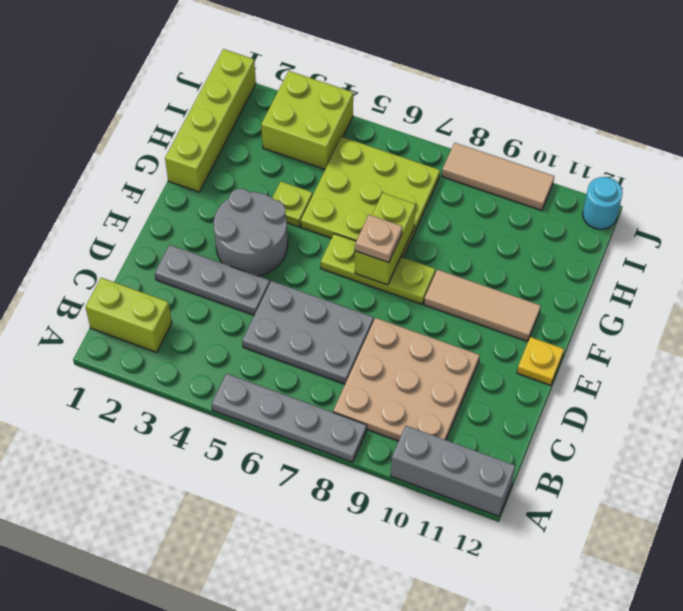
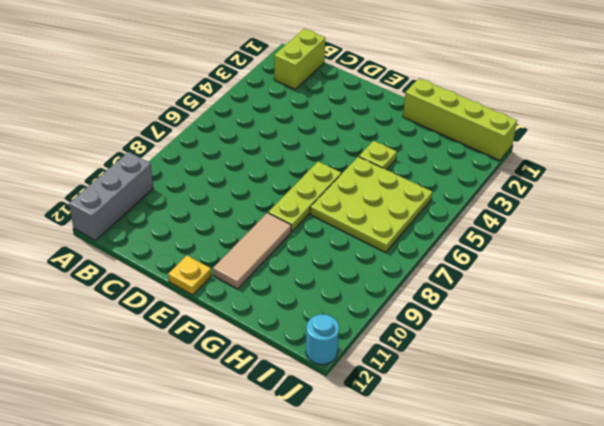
none -> grey plate A5:A8 level 1
none -> tan plate B8:D10 level 1
none -> grey plate C5:D7 level 1

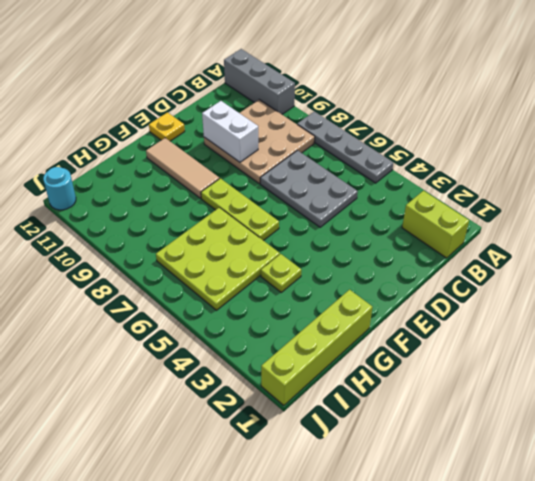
white brick D9:D10 level 2 -> none
none -> grey plate D2:D4 level 1
none -> grey round brick E3:F4 level 1
none -> lime brick I3:J4 level 1

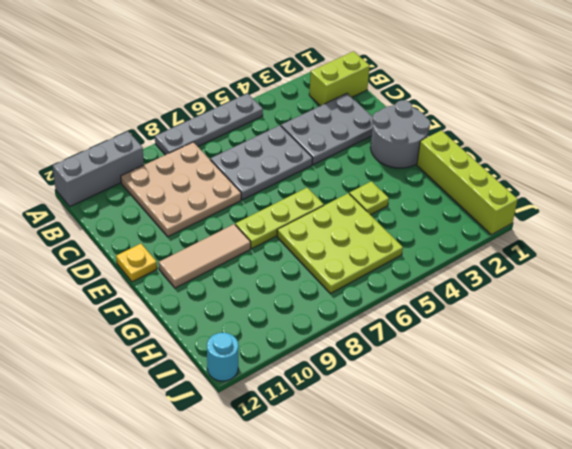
grey plate C2:D4 level 1 -> grey plate D2:D4 level 1
grey round brick E1:F2 level 1 -> grey round brick E3:F4 level 1
none -> lime brick I3:J4 level 1
none -> tan tile J8:J10 level 1
none -> lime brick F7:G7 level 2

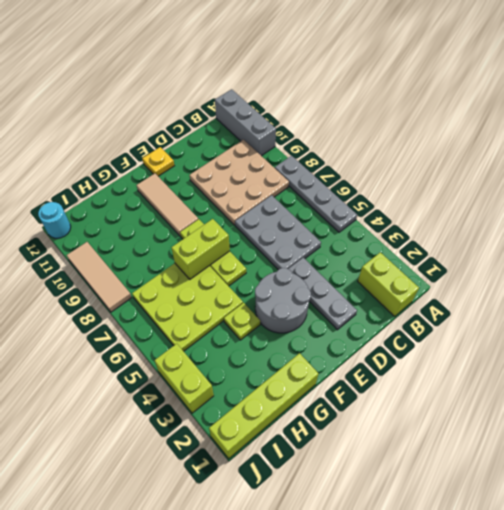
lime brick J3:J4 level 1 -> lime brick I3:J4 level 1
none -> tan plate F7 level 3

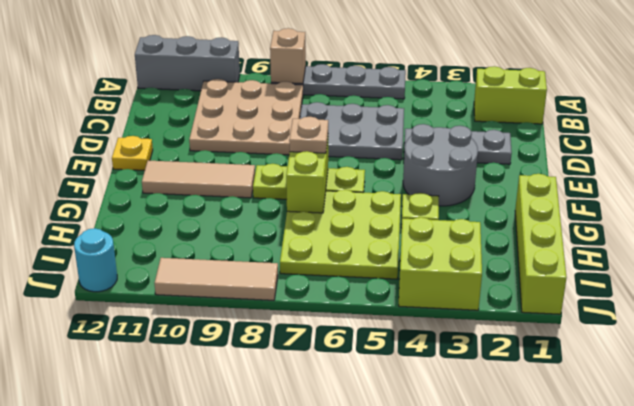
tan brick A8 level 2 -> none

